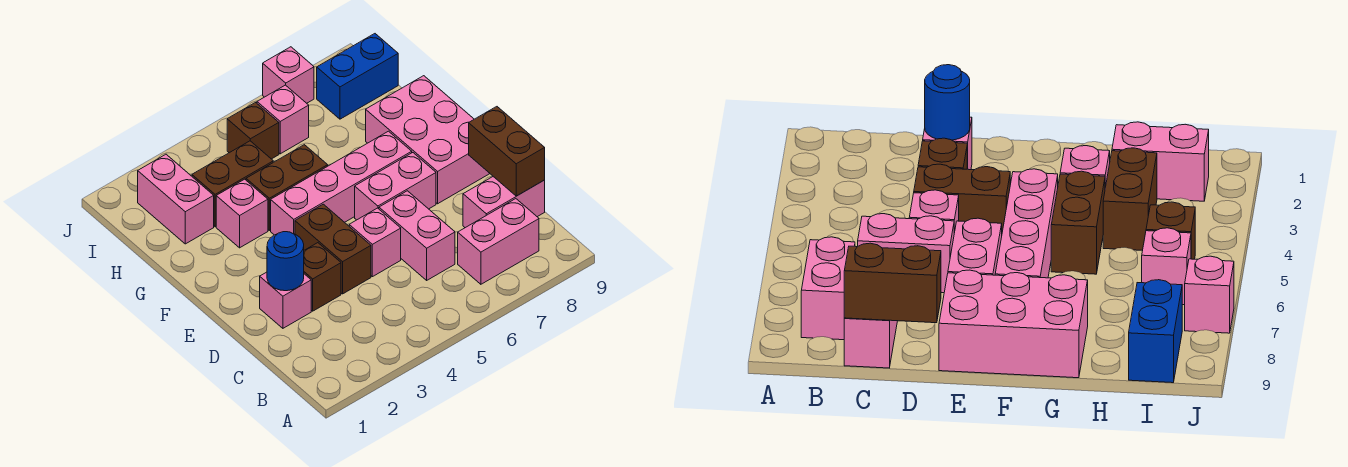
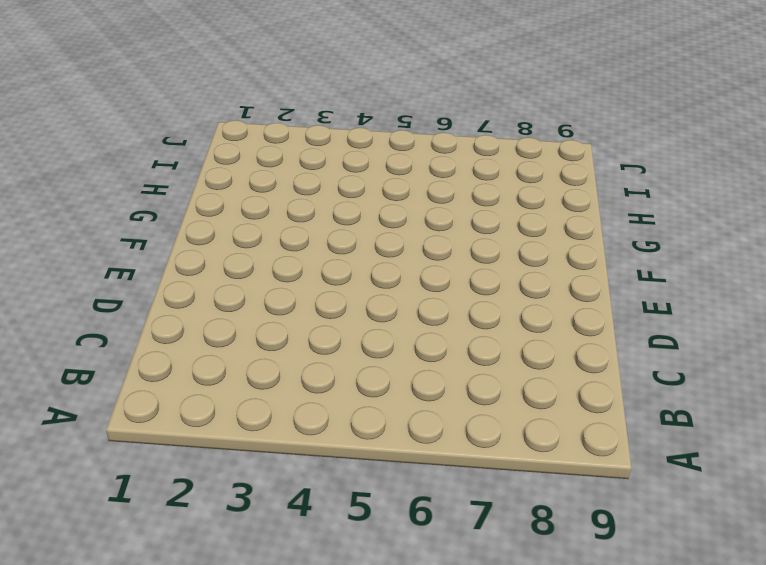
none -> pink brick B7:B8 level 1
none -> pink brick C6:D6 level 1
none -> pink brick C8:C9 level 1

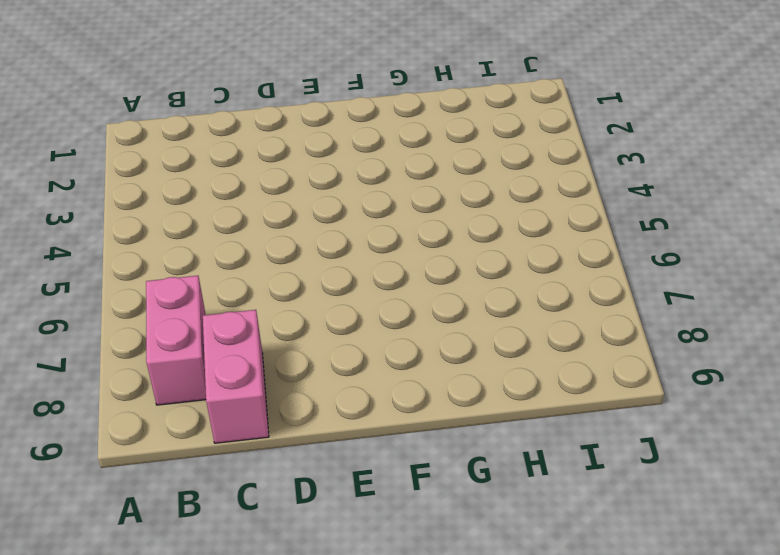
none -> pink brick C6:D6 level 1
none -> pink brick D2 level 1
none -> brown brick D3 level 1

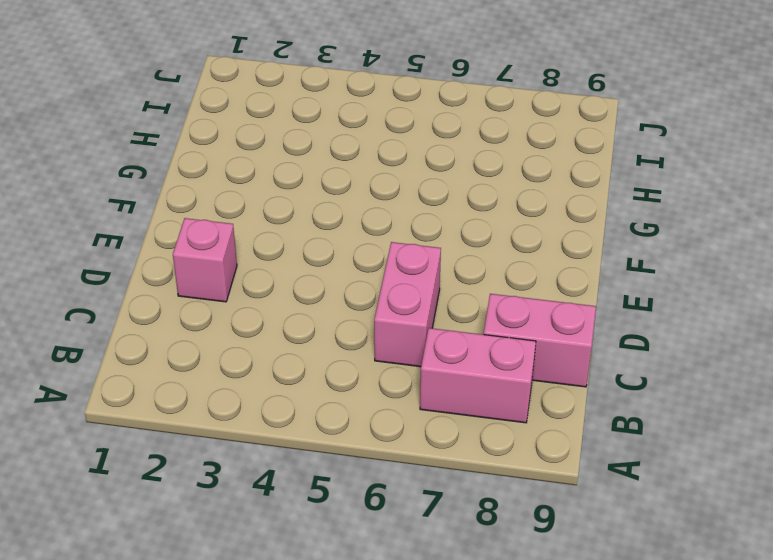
none -> brown brick D3 level 1
none -> brown brick D4:E4 level 1
none -> pink brick D5 level 1

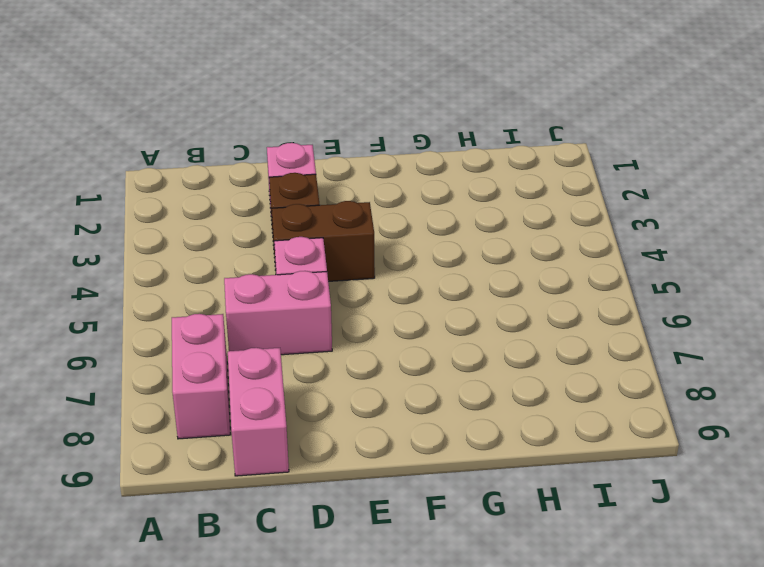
none -> pink brick E6:E7 level 1
none -> pink brick E8:G9 level 1
none -> pink brick F4:F7 level 1

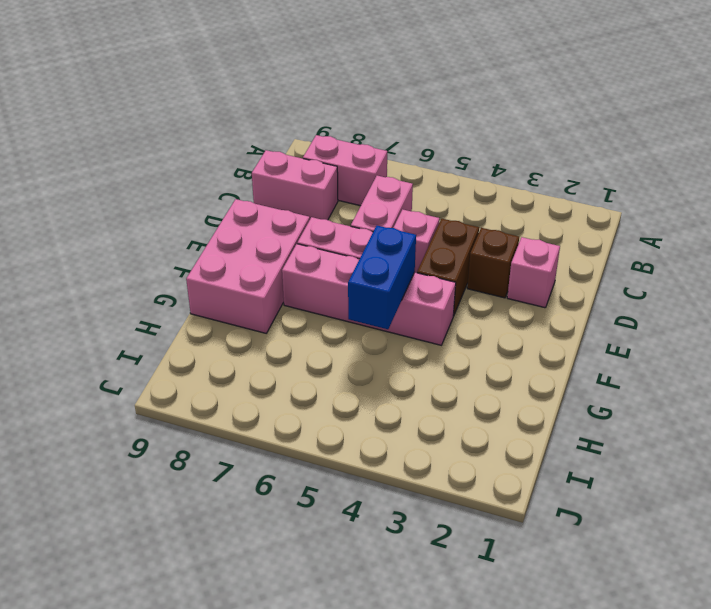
blue brick F5:G5 level 2 -> blue brick I8:I9 level 1
none -> pink brick G3 level 1
none -> brown brick G4:G5 level 1
none -> pink brick H2:I2 level 1

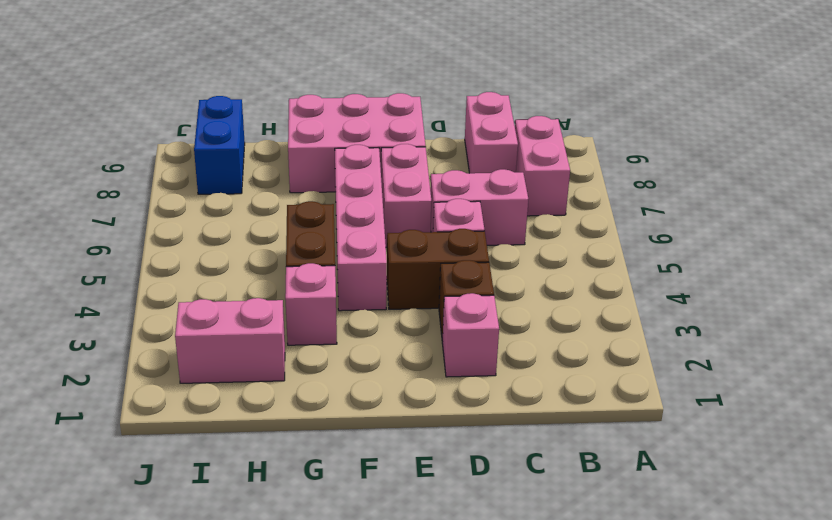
none -> brown brick H3:H4 level 1
none -> brown brick I5 level 1
none -> pink brick I6 level 1

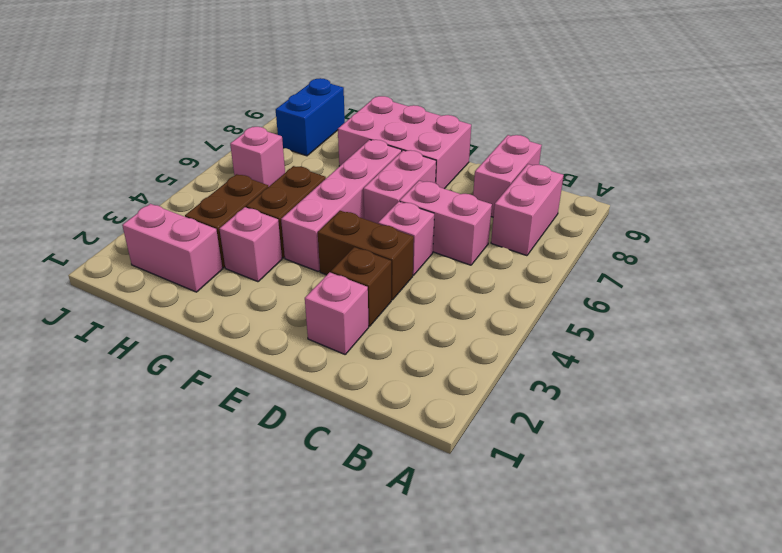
none -> brown brick I5 level 1
none -> pink brick J7 level 1
none -> brown brick C9:D9 level 2

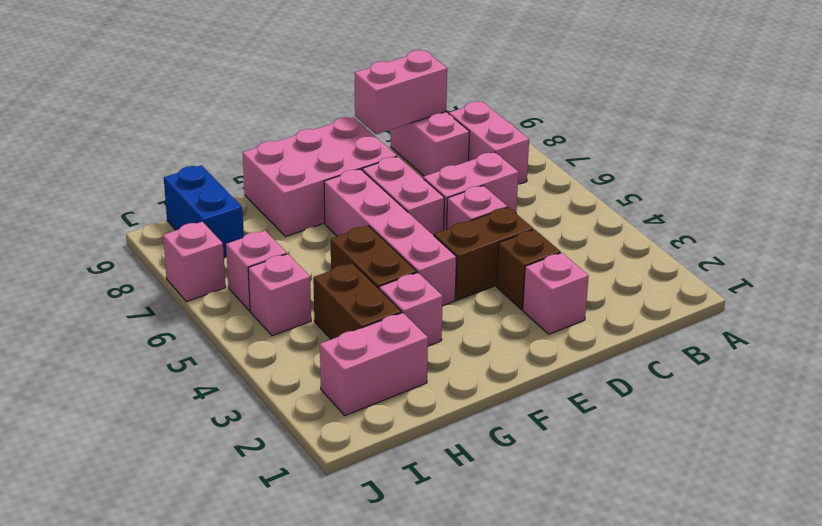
pink brick C9:D9 level 2 -> brown brick C9:D9 level 2
pink brick I5 level 1 -> brown brick I5 level 1
none -> blue round brick D2 level 2

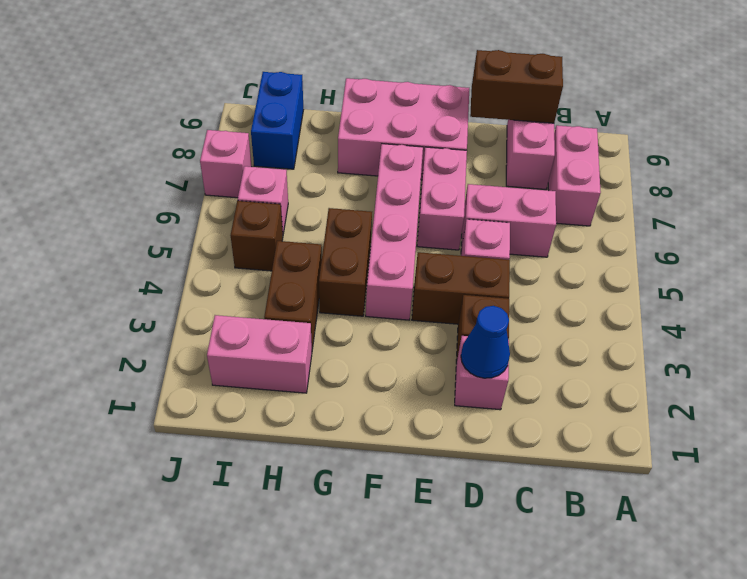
blue cone D2 level 2 -> blue round brick D2 level 2
none -> pink brick G3 level 1

